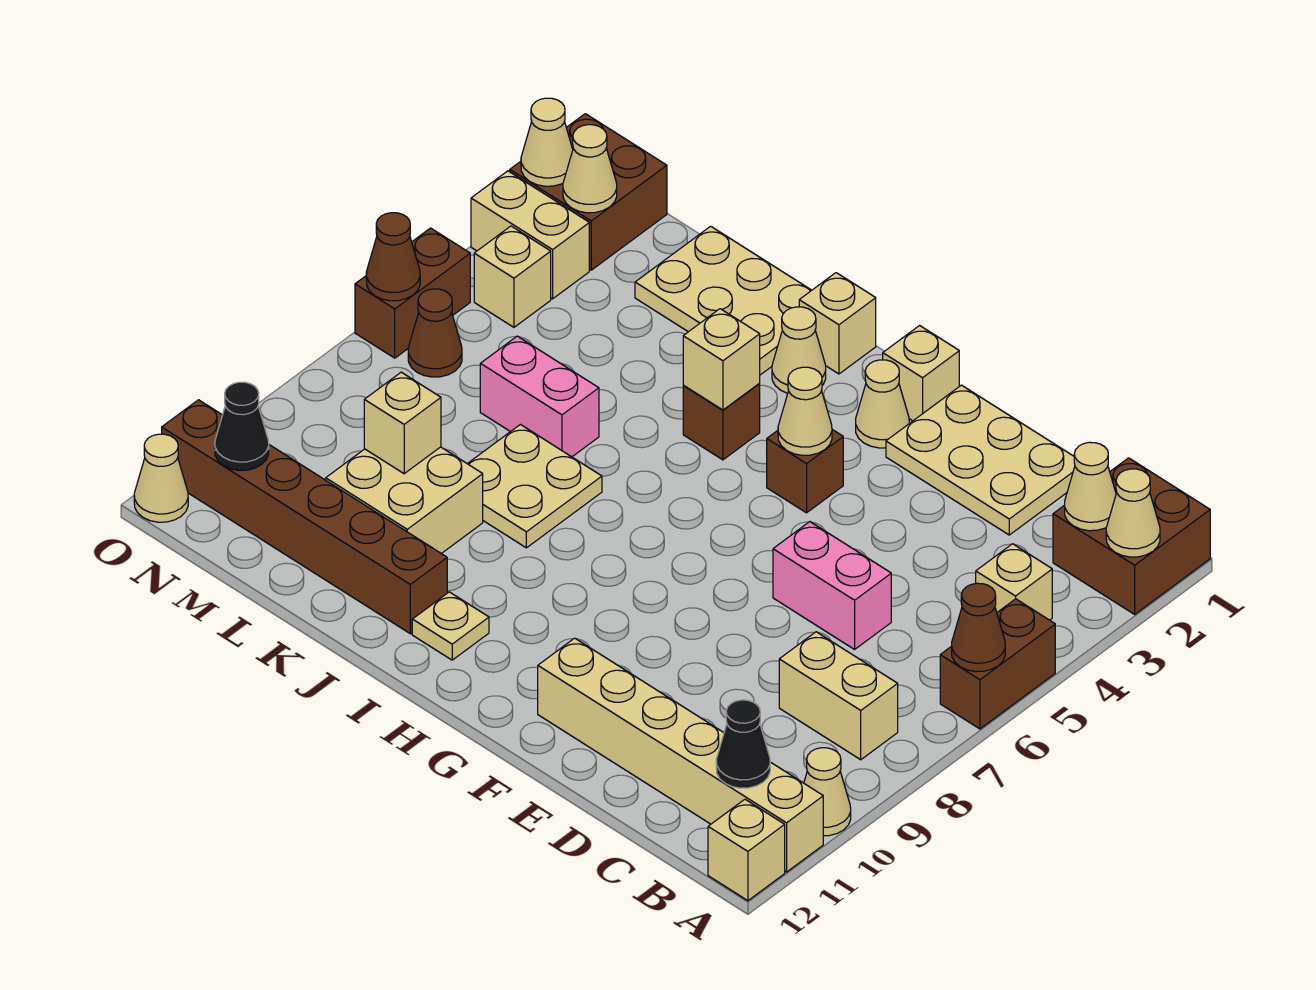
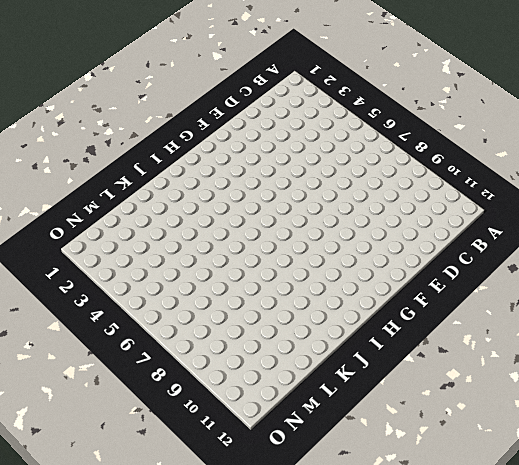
none -> brown brick A1:B2 level 1
none -> brown brick A5:A6 level 1
none -> tan cone A10 level 1
none -> tan brick A11:F11 level 1

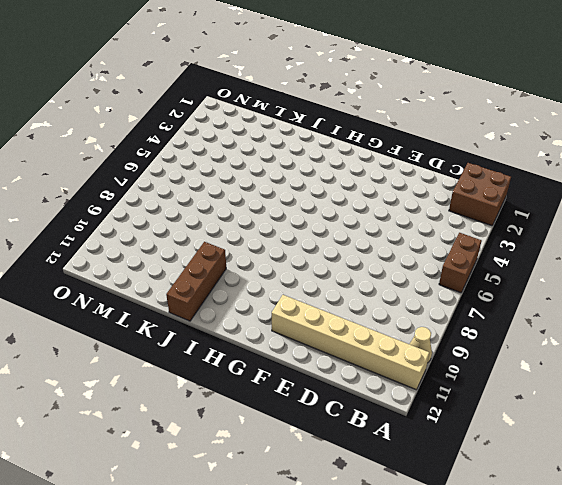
brown brick J10:J12 level 1 -> brown brick J11:O11 level 1
none -> tan brick A12 level 1
none -> tan brick B4 level 1
none -> tan brick B8:C8 level 1
none -> tan plate D1:F2 level 1

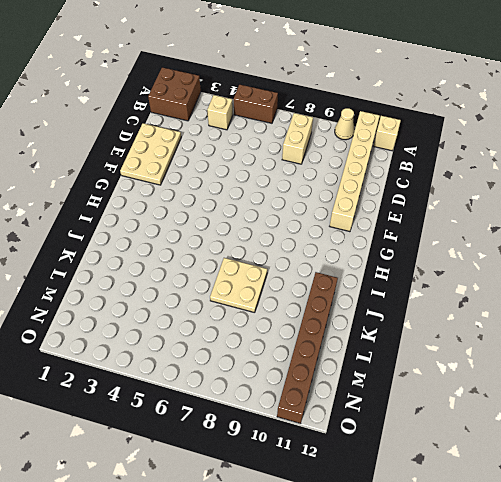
none -> pink brick D6:E6 level 1
none -> tan brick G1 level 1
none -> tan cone G2 level 1
none -> brown brick G4 level 1

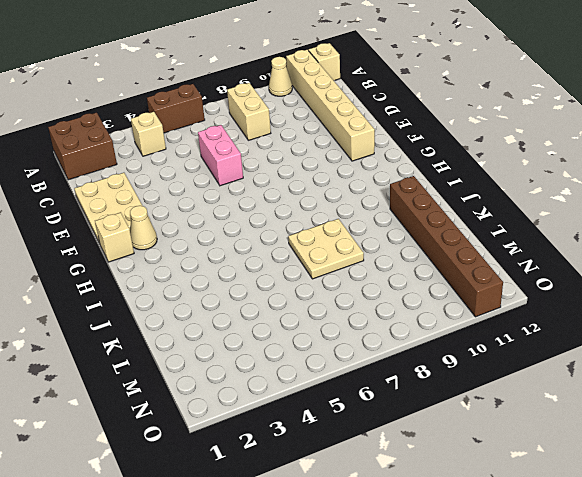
none -> brown brick G4 level 1
none -> tan brick I1 level 1
none -> tan cone I2 level 1
none -> brown brick I4 level 1

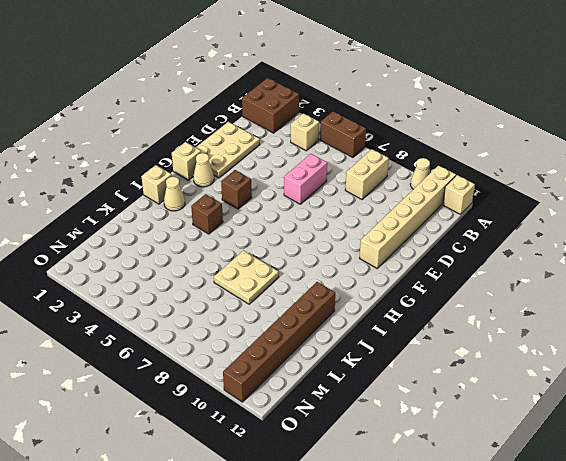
none -> tan plate I11 level 1
none -> tan plate J1:L2 level 1
none -> pink brick K6:L6 level 1
none -> tan brick K9:L10 level 1

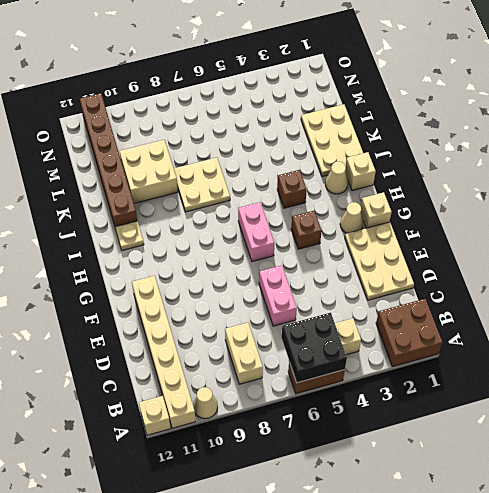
black brick A5:B6 level 2 -> brown cone A6 level 2
pink brick G6:H6 level 1 -> pink brick K6:L6 level 1
none -> brown brick N1:O2 level 1
none -> tan brick N3:O3 level 1
none -> tan brick N4 level 1
none -> brown cone N6 level 1

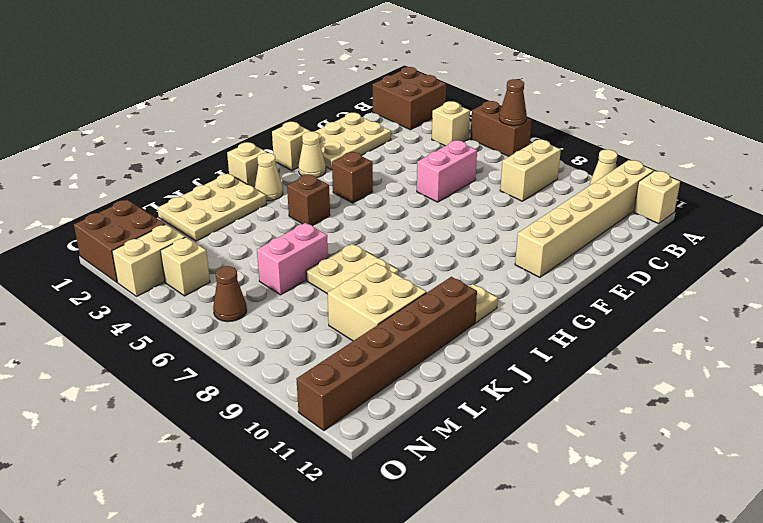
none -> brown brick O5:O6 level 1
none -> tan cone O12 level 1
none -> tan cone A2 level 2
none -> tan cone B2 level 2

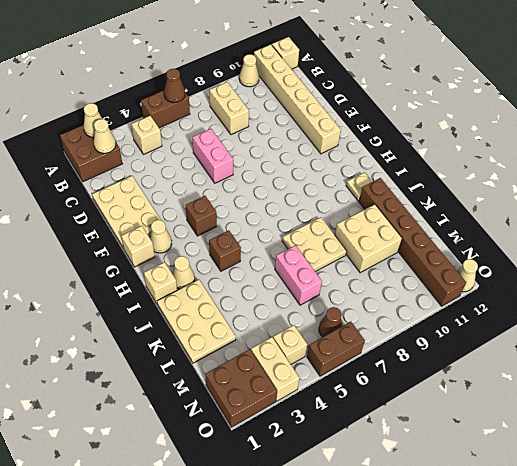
none -> black cone B11 level 2
none -> tan cone G4 level 2
none -> tan brick I4 level 2
none -> tan brick L9 level 2

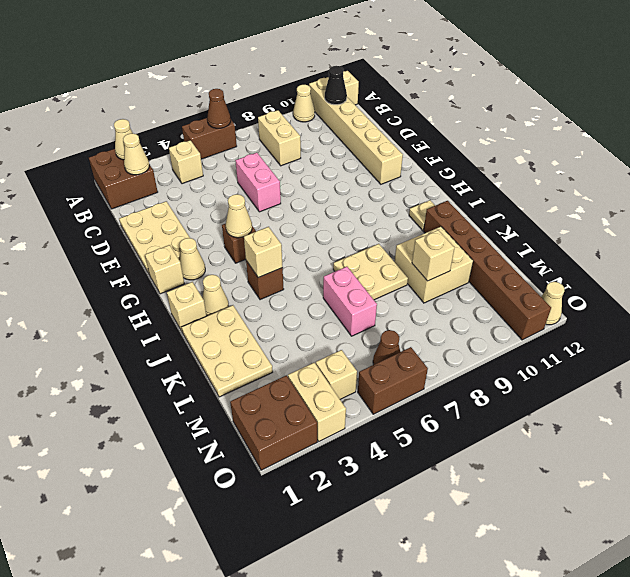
none -> tan cone N2 level 2
none -> black cone N11 level 2
none -> tan cone O2 level 2
none -> brown cone O6 level 2

